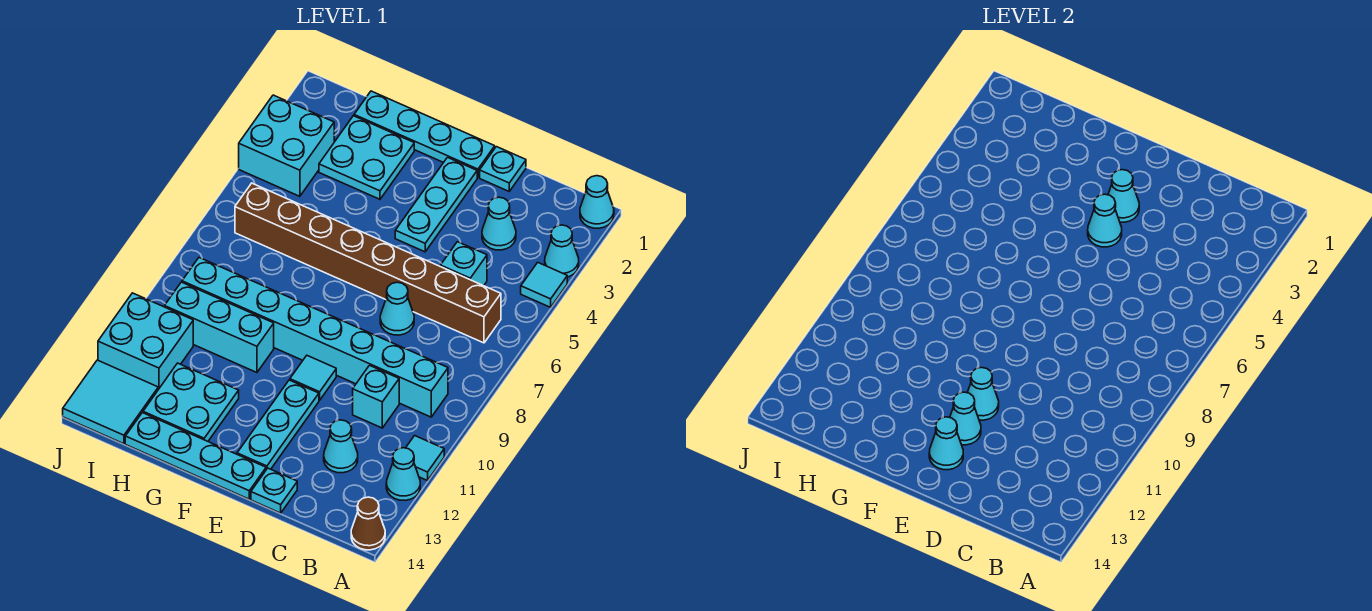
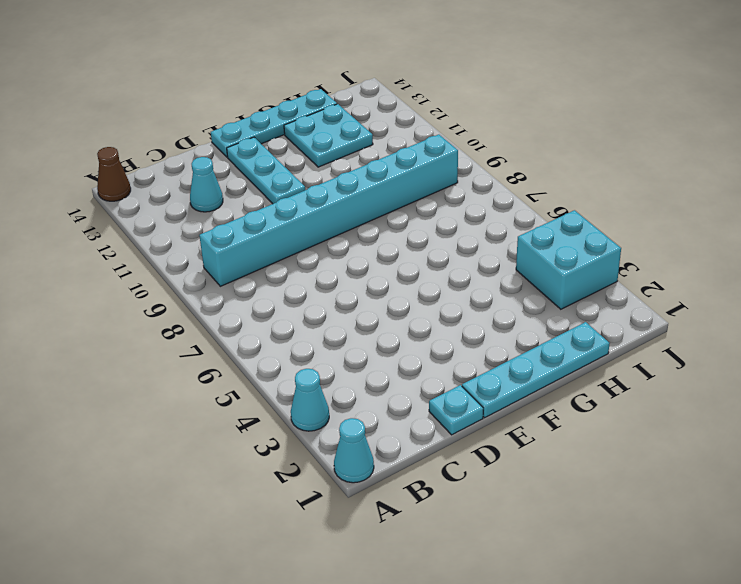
none -> cyan tile A4 level 1
none -> cyan tile A11 level 1
none -> cyan cone A12 level 1
none -> brown brick B6:I6 level 1

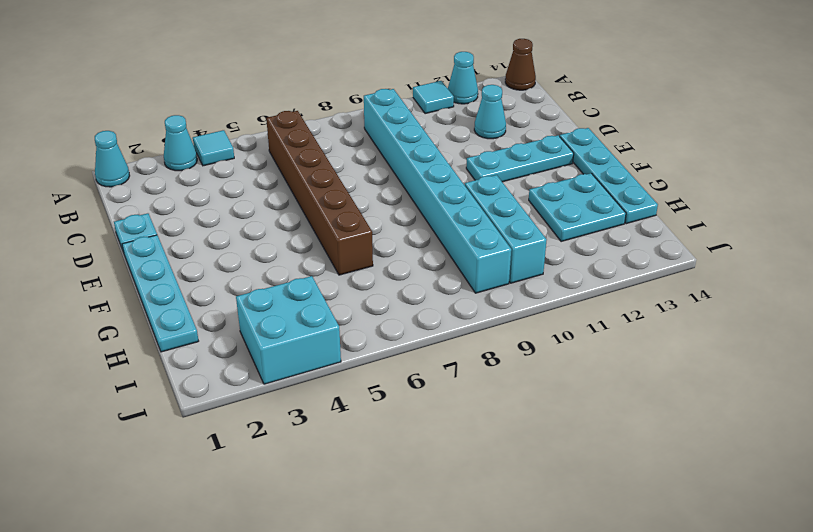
brown brick B6:G6 level 1 -> brown brick B6:I6 level 1
none -> cyan cone C3 level 1
none -> cyan brick C5 level 1
none -> cyan brick C10 level 1
none -> cyan cone D7 level 1

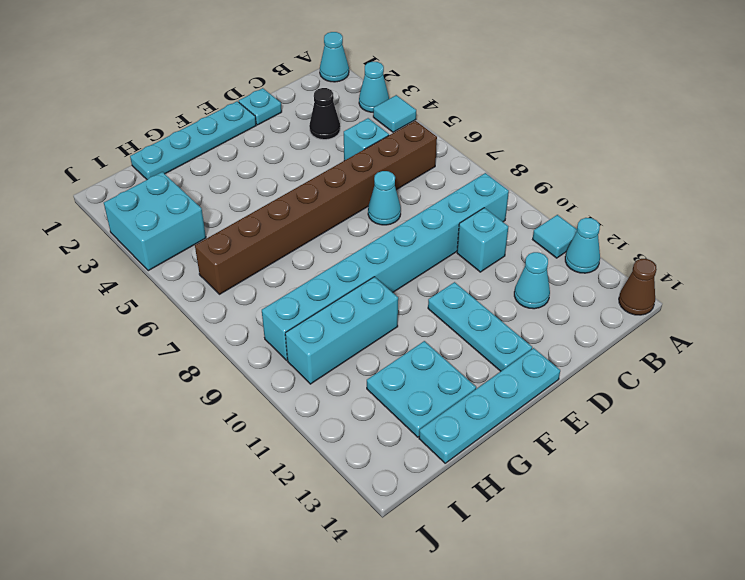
black cone C3 level 1 -> cyan cone C3 level 1
none -> cyan plate D14 level 1
none -> cyan plate E2:E4 level 1
none -> cyan tile E10 level 1
none -> cyan plate G2:H3 level 1

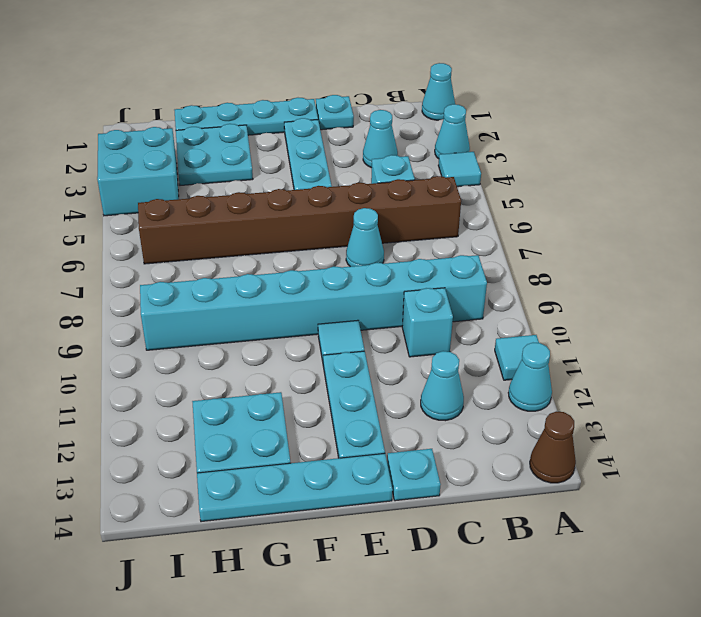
none -> cyan brick G10:I10 level 1
none -> cyan brick I11:J12 level 1
none -> cyan tile I13:J14 level 1
none -> cyan cone E3 level 2

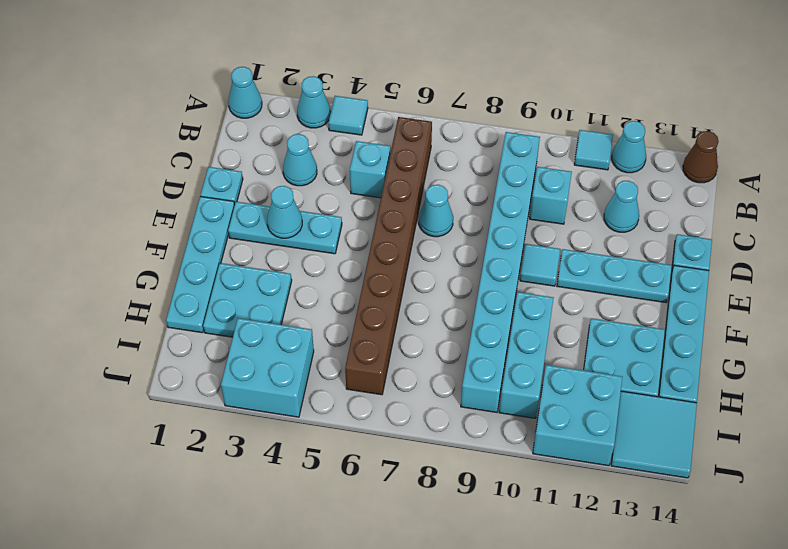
none -> cyan cone E4 level 2
none -> cyan cone E11 level 2
none -> cyan cone E12 level 2
none -> cyan cone E13 level 2

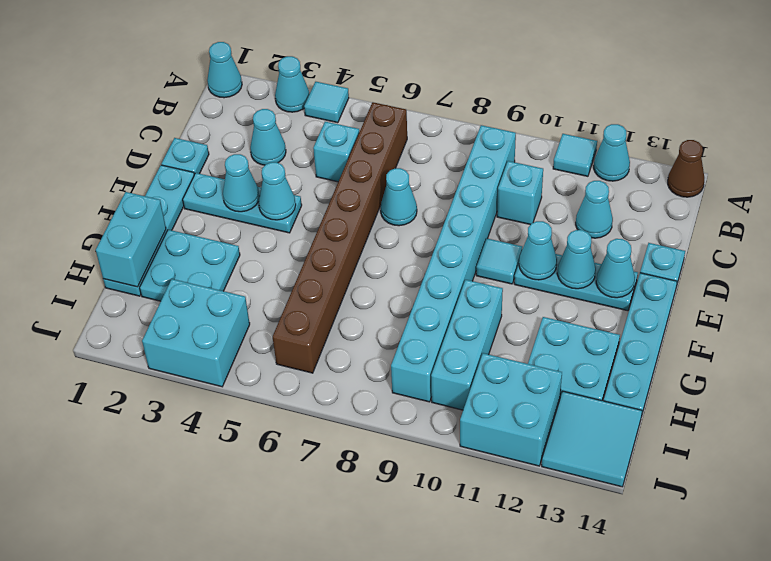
cyan brick G1:H1 level 2 -> none

